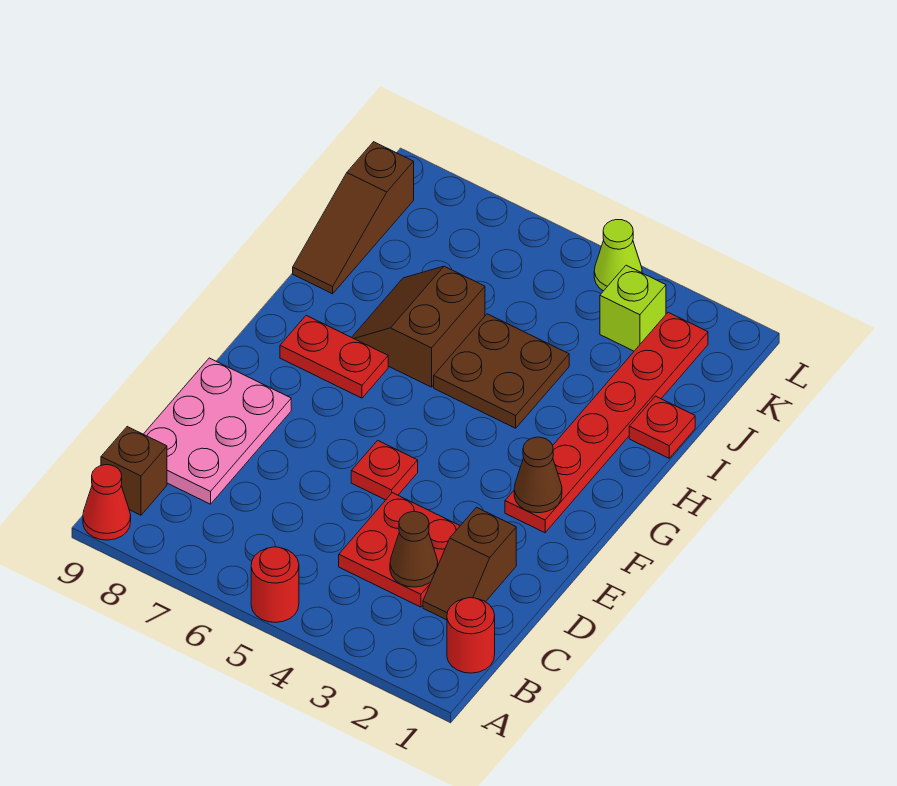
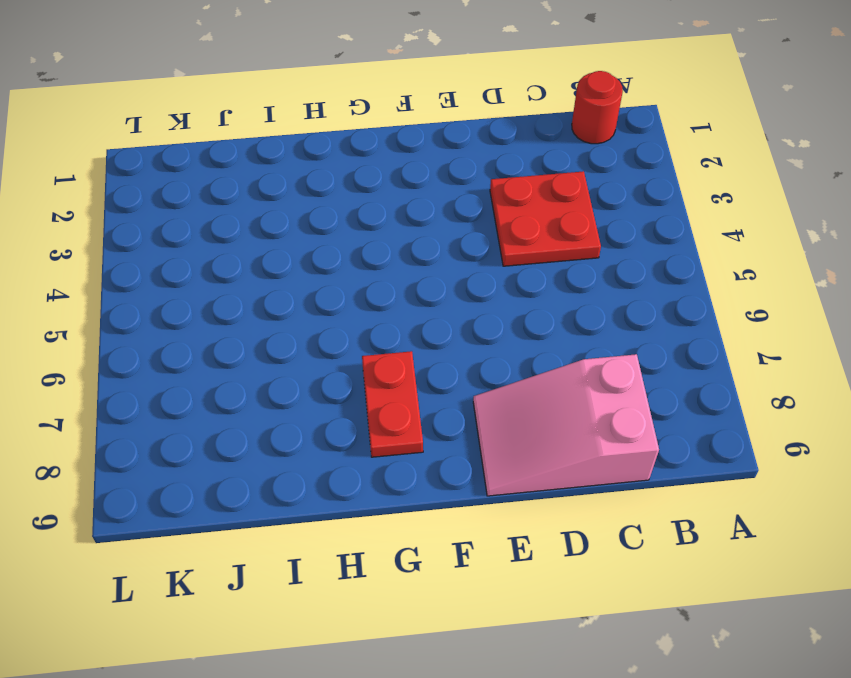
pink slope C8:E9 level 1 top C -> pink plate C8:E9 level 1
none -> red round brick A5 level 1
none -> red cone A9 level 1
none -> brown brick B9 level 1

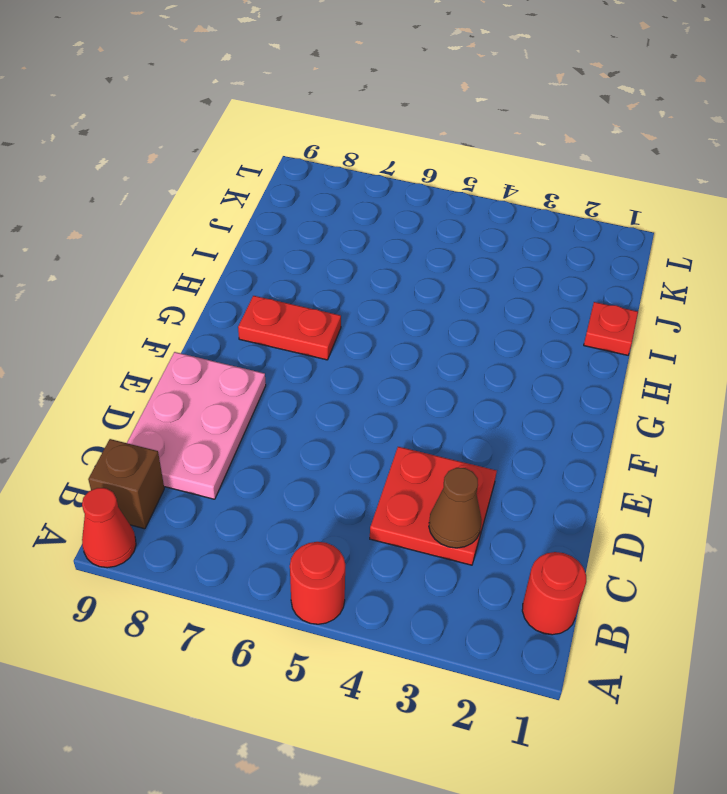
none -> brown slope C2:D2 level 1 top D
none -> red plate E5 level 1
none -> red plate F2:K2 level 1

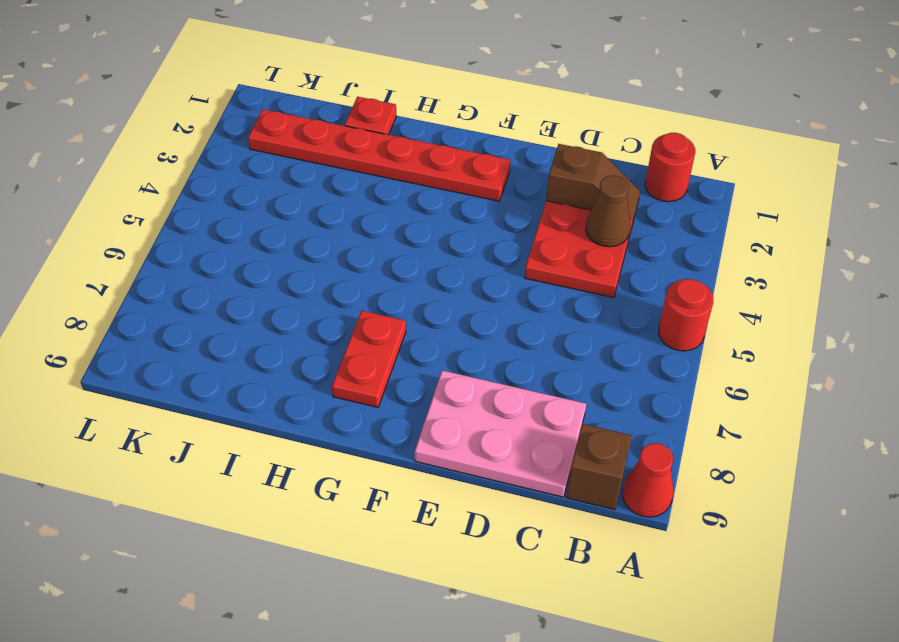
none -> red plate E5 level 1
none -> brown plate H4:I5 level 1
none -> brown slope H6:I7 level 1 top 6

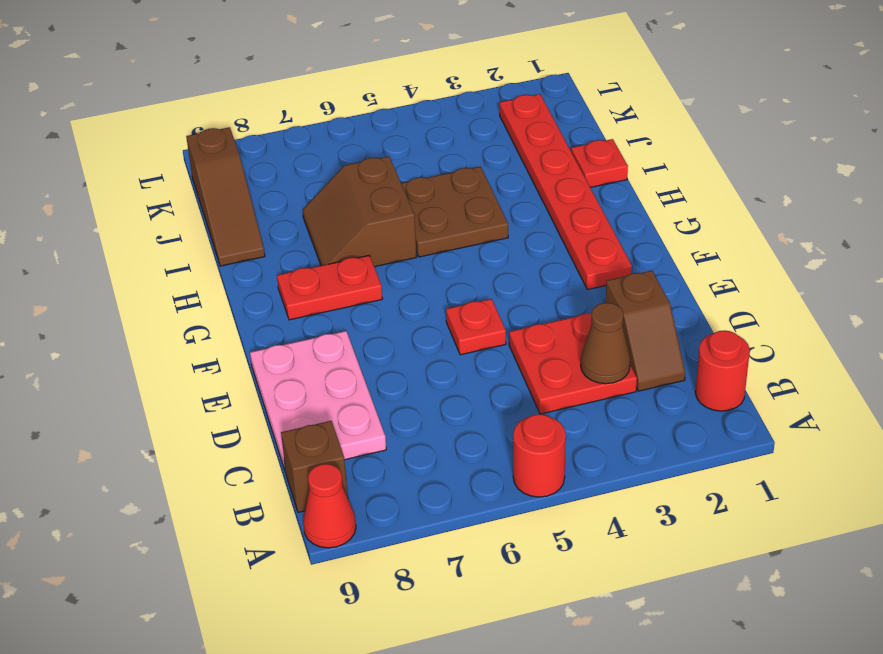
none -> lime brick K3 level 1
none -> lime cone L4 level 1
none -> brown cone F2 level 2

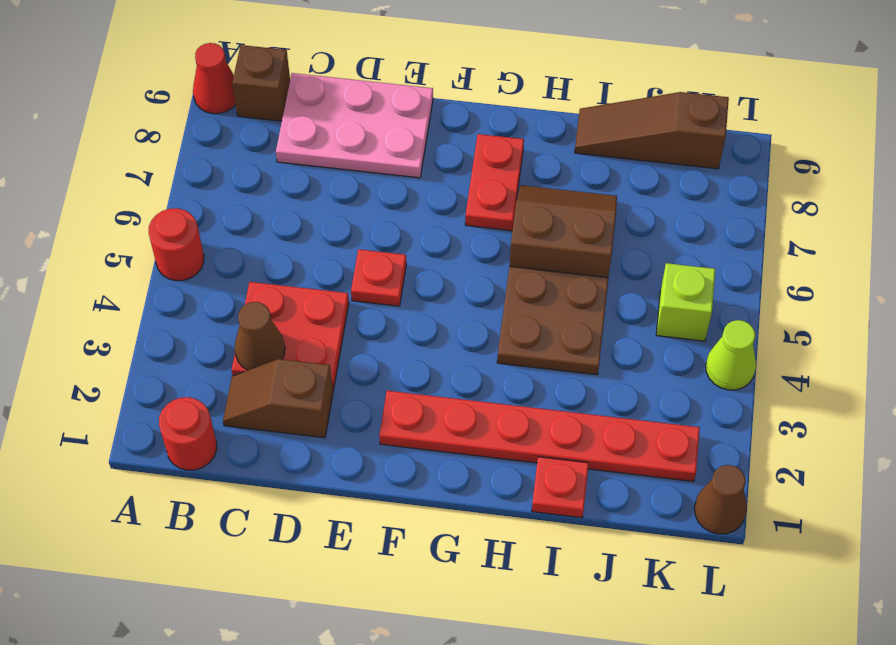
lime brick K5 level 1 -> lime brick K3 level 1
brown cone L1 level 1 -> brown cone F2 level 2

